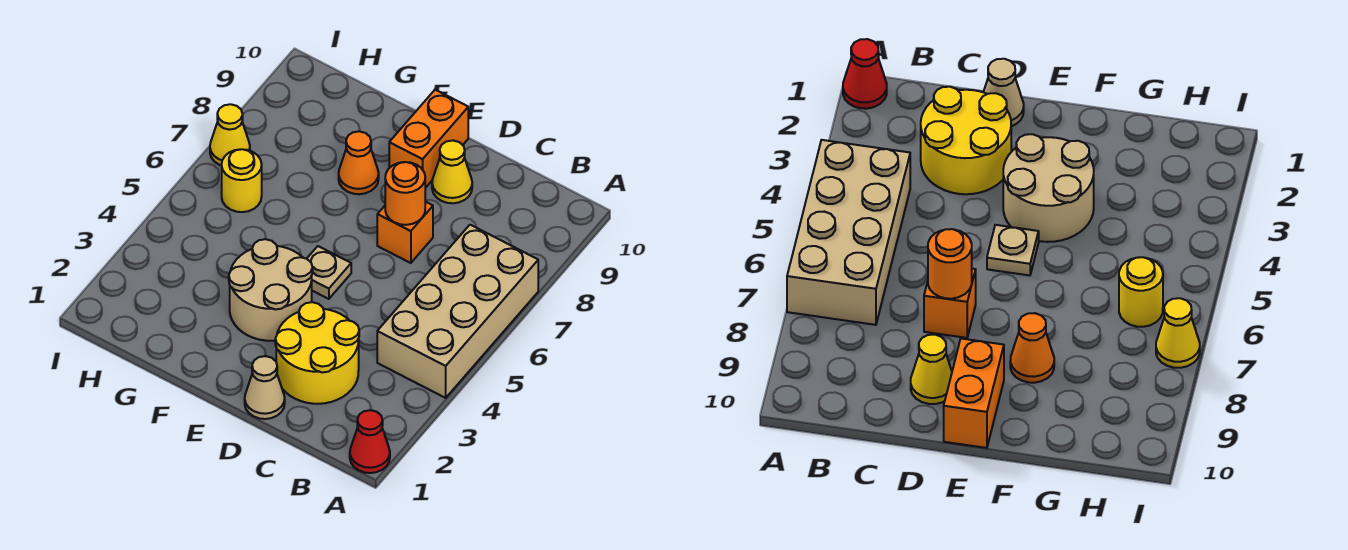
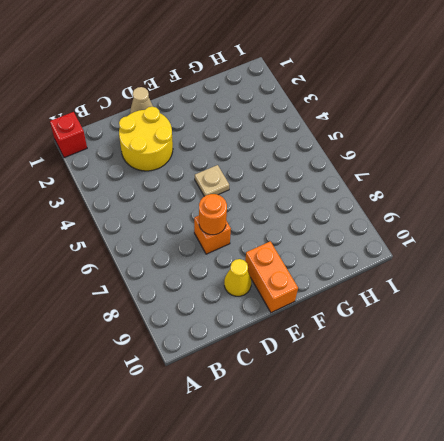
red brick A1 level 1 -> red cone A1 level 1
none -> tan brick A4:B7 level 1
none -> tan round brick E3:F4 level 1
none -> orange cone F8 level 1

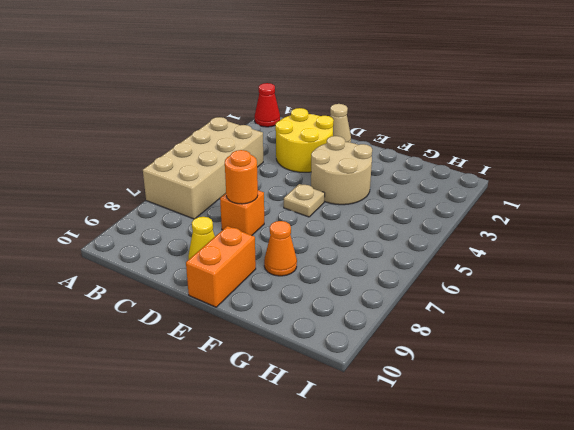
none -> yellow round brick H6 level 1
none -> yellow cone I7 level 1

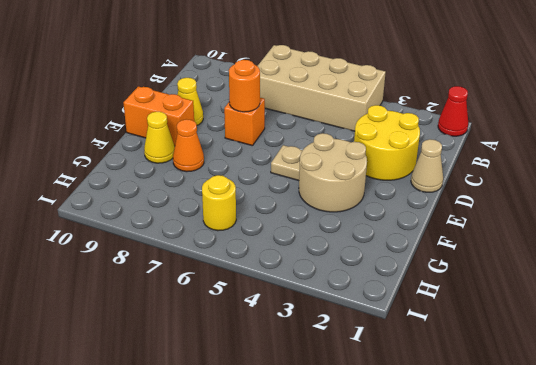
yellow cone F9 level 1 -> yellow cone I7 level 1

